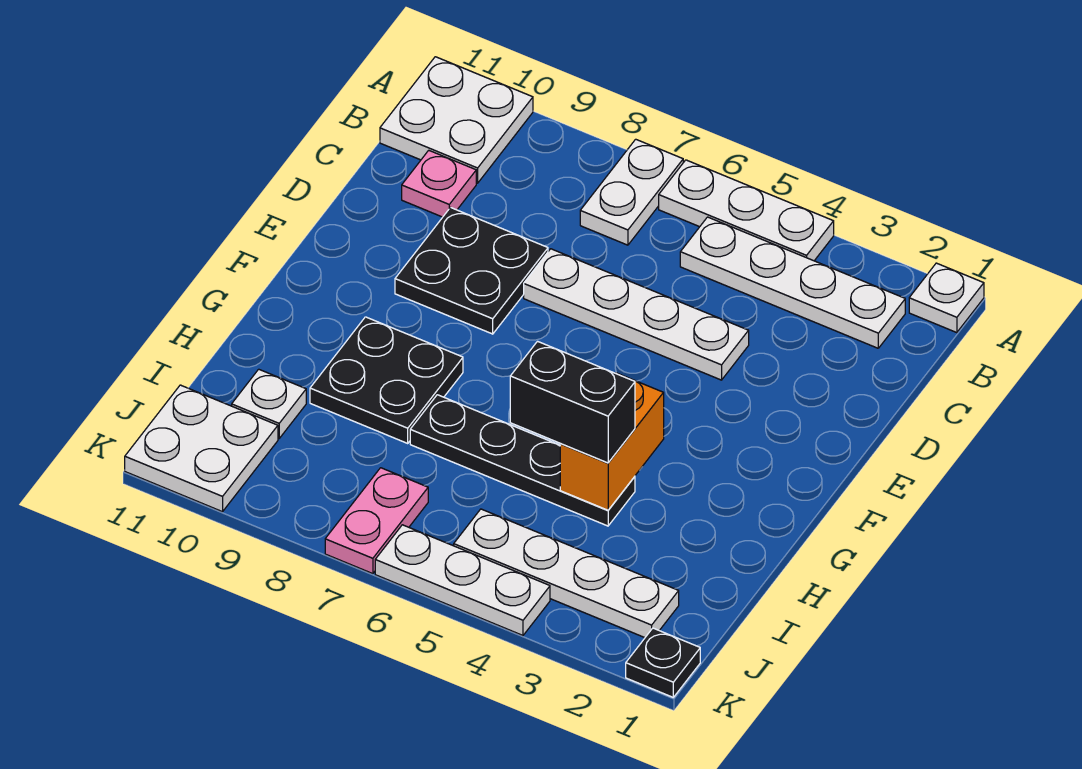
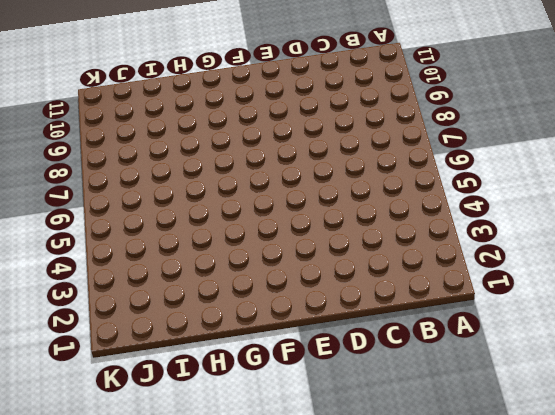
none -> white plate A1 level 1
none -> white plate A4:A6 level 1
none -> white plate A7:B7 level 1

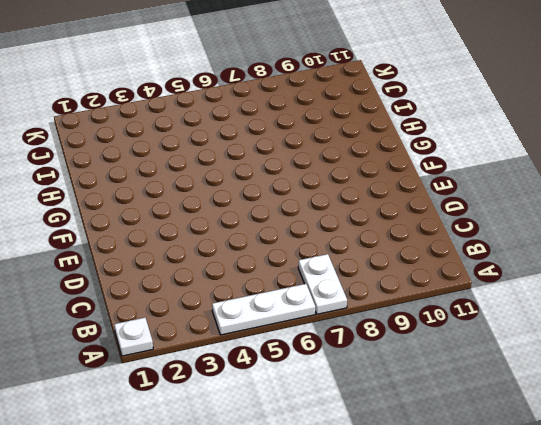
none -> white plate A10:B11 level 1
none -> white plate B2:B5 level 1
none -> pink plate C10 level 1

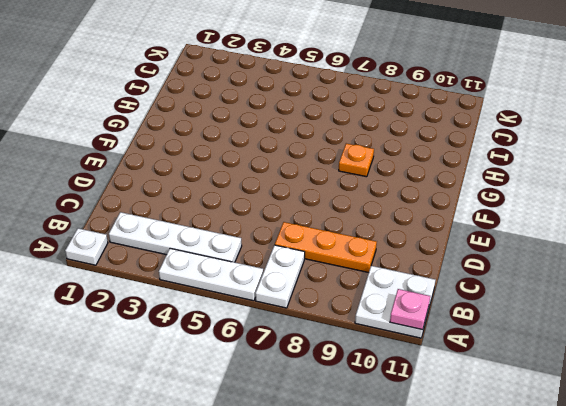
pink plate A11 level 2 -> pink plate C10 level 1
orange plate C7:C9 level 1 -> none
orange plate G8 level 1 -> black plate G8:H9 level 1
none -> white plate D4:D7 level 1
none -> black plate D8:E9 level 1
none -> black plate H4:H7 level 1

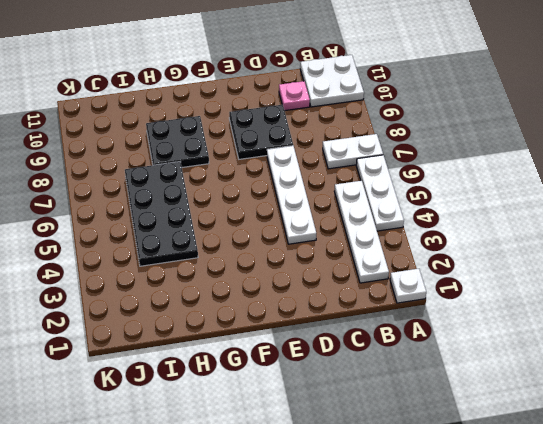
black plate H4:I7 level 1 -> black plate H4:H7 level 1
none -> white plate I10 level 1
none -> white plate J2:J5 level 1
none -> pink plate J7:K7 level 1

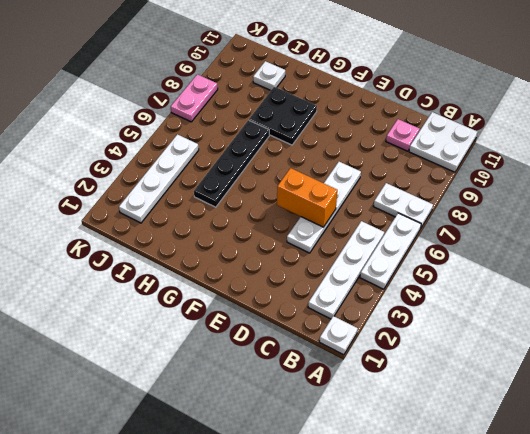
orange brick D5:E5 level 2 -> orange brick G4:H4 level 2
pink plate K7:K8 level 1 -> pink plate J7:K7 level 1
none -> black plate D8:E9 level 1
none -> white plate J10:K11 level 1
none -> black plate K1 level 1

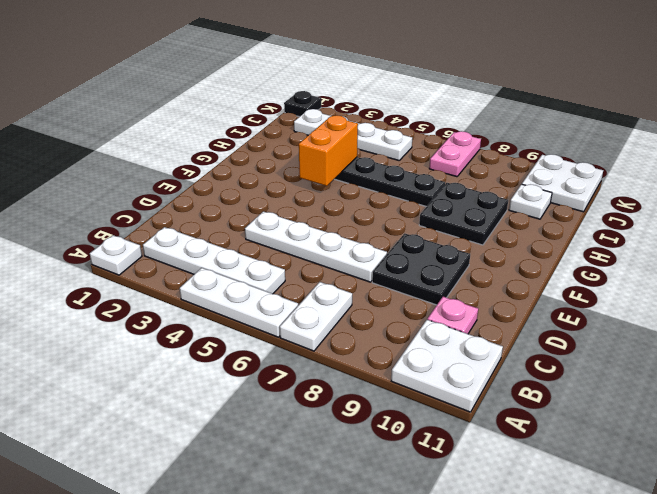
none -> white plate K4:K6 level 1
none -> black brick H4:H5 level 3

